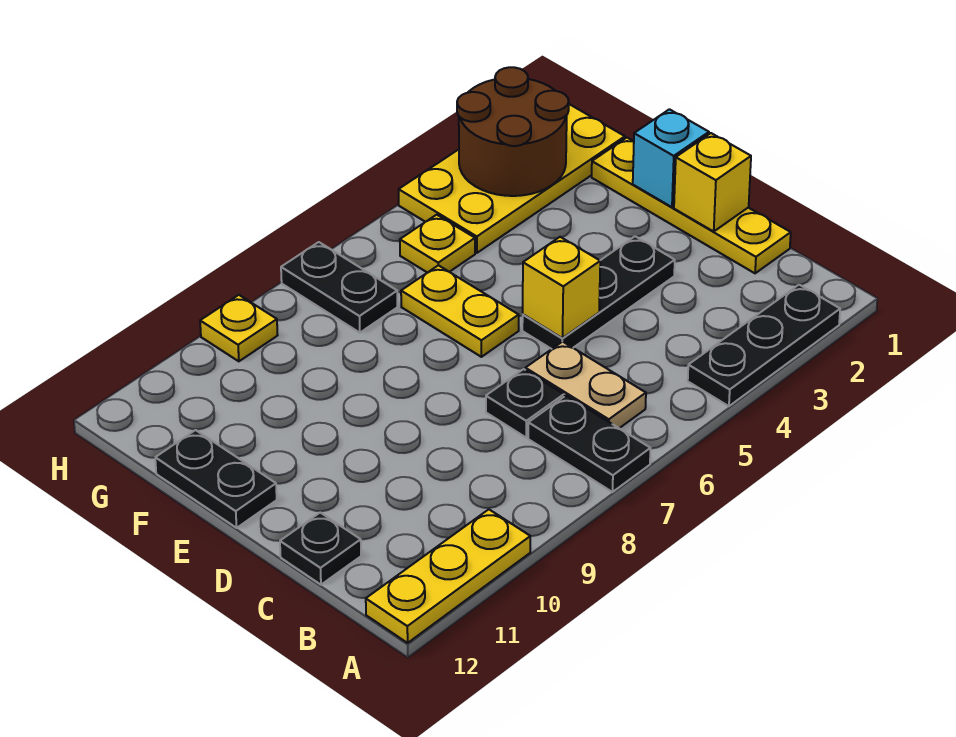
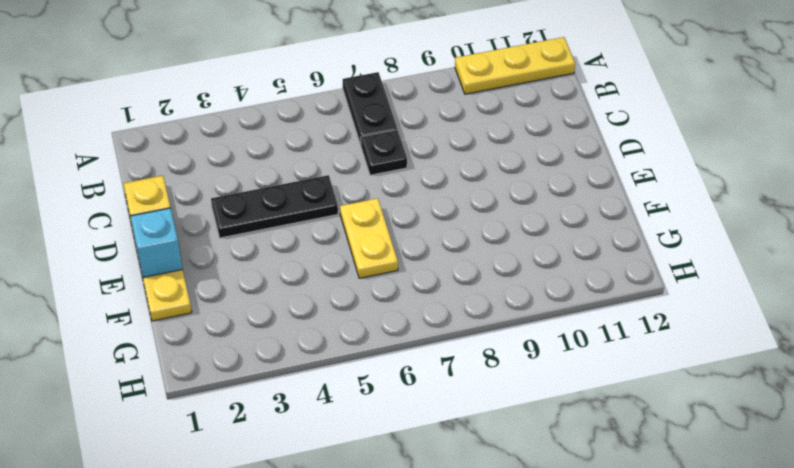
none -> black plate A2:A4 level 1
none -> tan plate B6:C6 level 1
none -> black plate C12 level 1

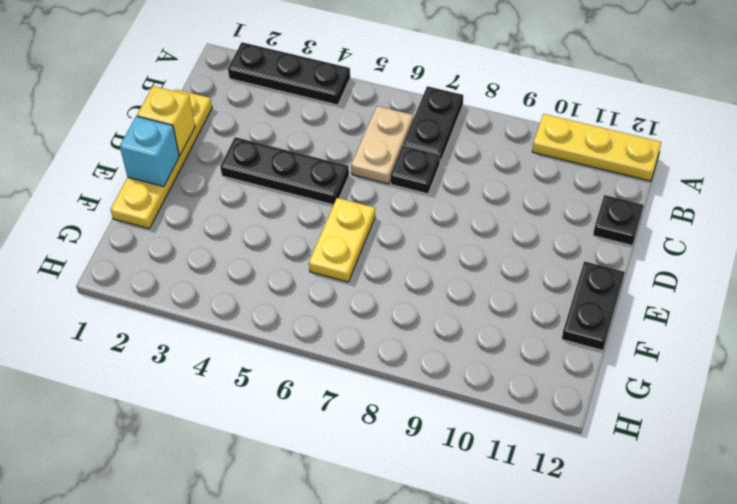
none -> yellow plate G1:H4 level 1
none -> yellow plate G5 level 1
none -> black plate G7:H7 level 1

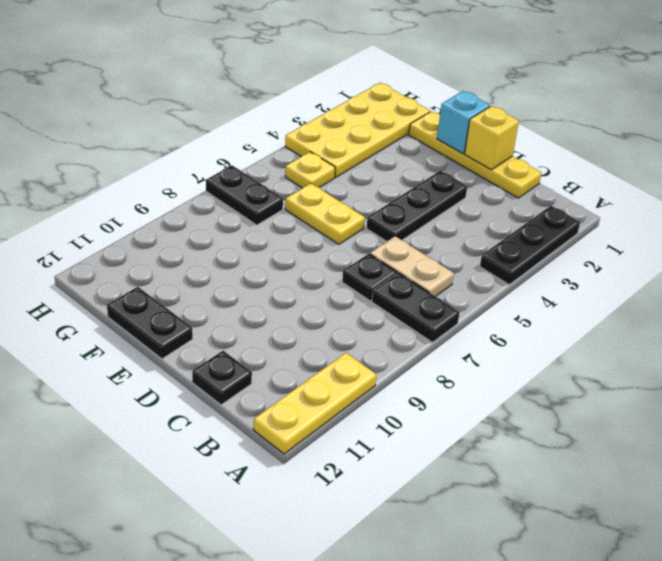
none -> yellow plate H9 level 1
none -> yellow brick D5 level 2
none -> brown round brick G2:H3 level 2

